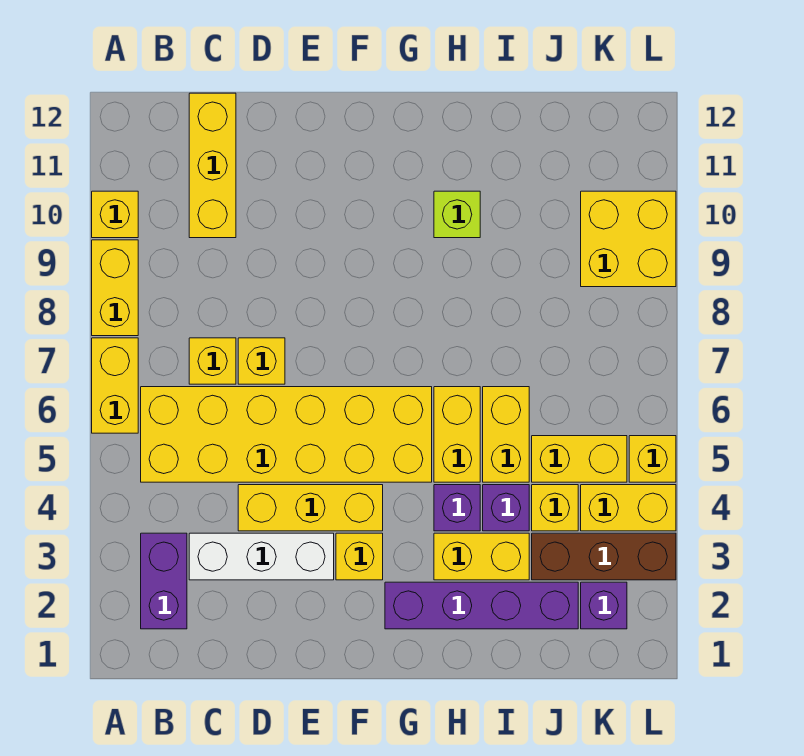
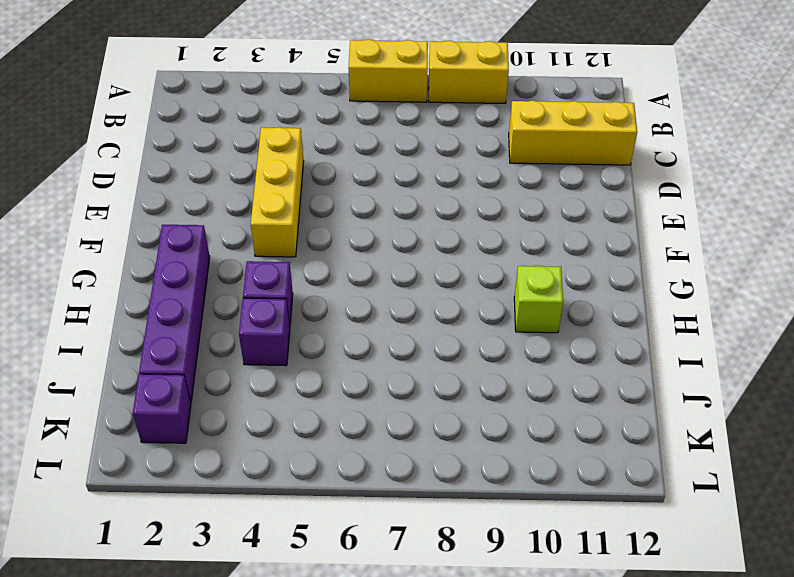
none -> yellow brick A10 level 1
none -> purple brick B2:B3 level 1
none -> yellow brick B5:G6 level 1

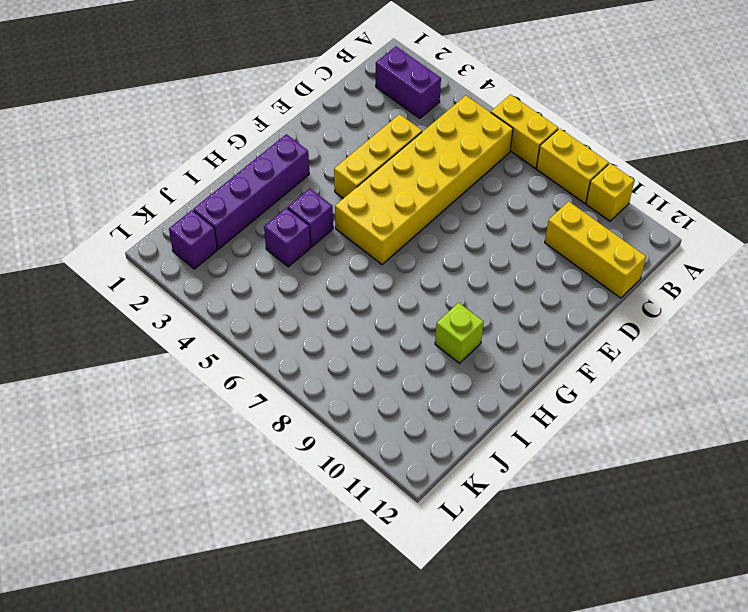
none -> white brick C3:E3 level 1
none -> yellow brick C7 level 1
none -> yellow brick D7 level 1

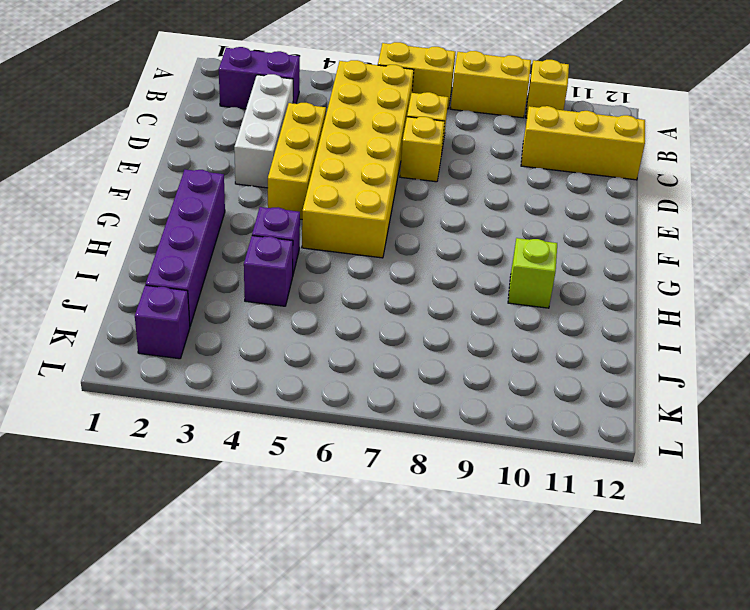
none -> yellow brick F3 level 1
none -> yellow brick H3:I3 level 1
none -> yellow brick H5:H6 level 1

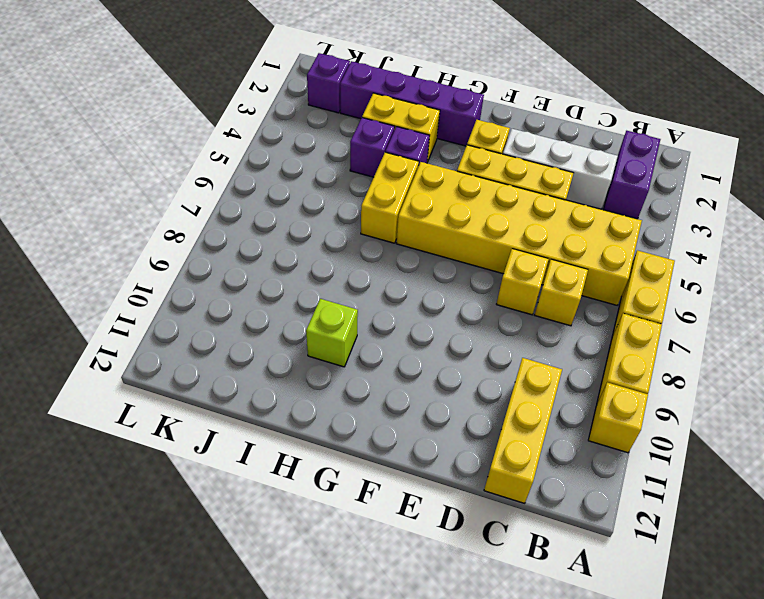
none -> yellow brick I5:I6 level 1
none -> brown brick J3:L3 level 1
none -> yellow brick J4 level 1

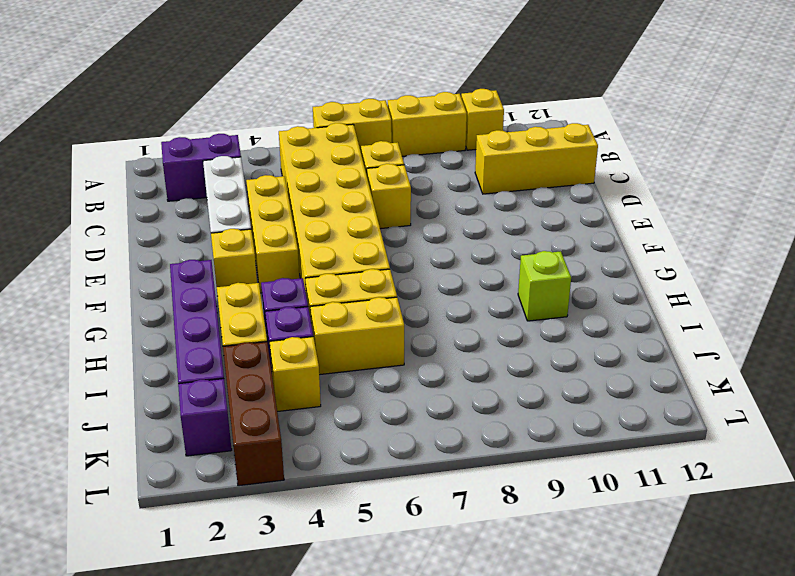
none -> yellow brick J5:K5 level 1
none -> yellow brick K4:L4 level 1
none -> yellow brick K9:L10 level 1

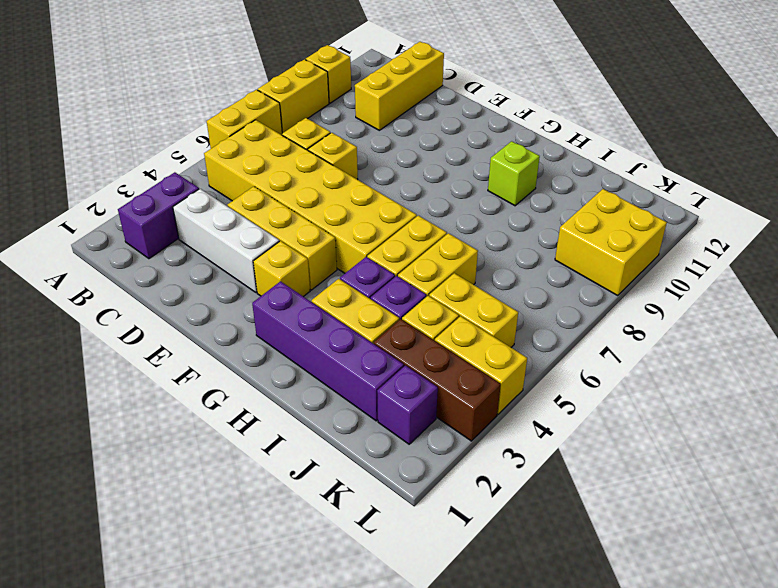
none -> yellow brick L5 level 1

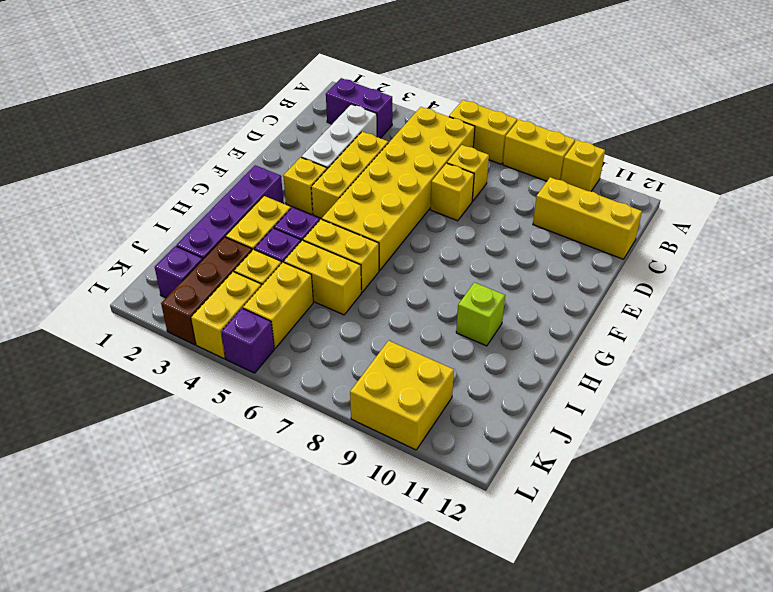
purple brick L5 level 1 -> yellow brick L5 level 1

